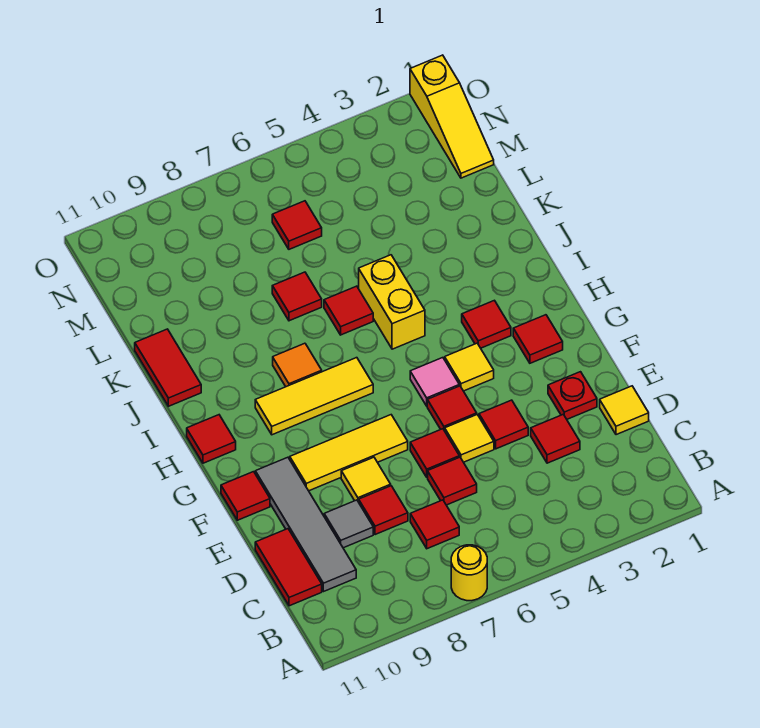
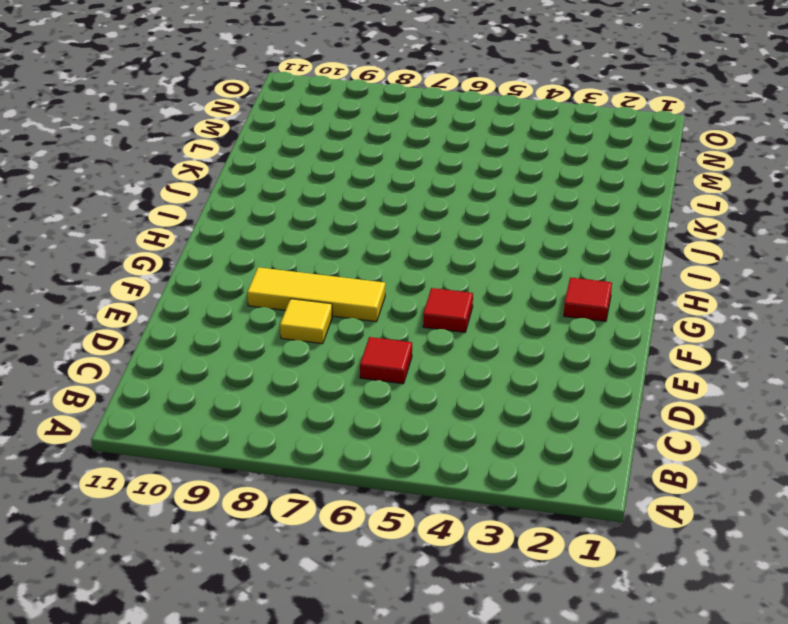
none -> yellow round brick A7 level 1
none -> red tile C7 level 1
none -> grey tile C10:F10 level 1
none -> red tile C11:D11 level 1

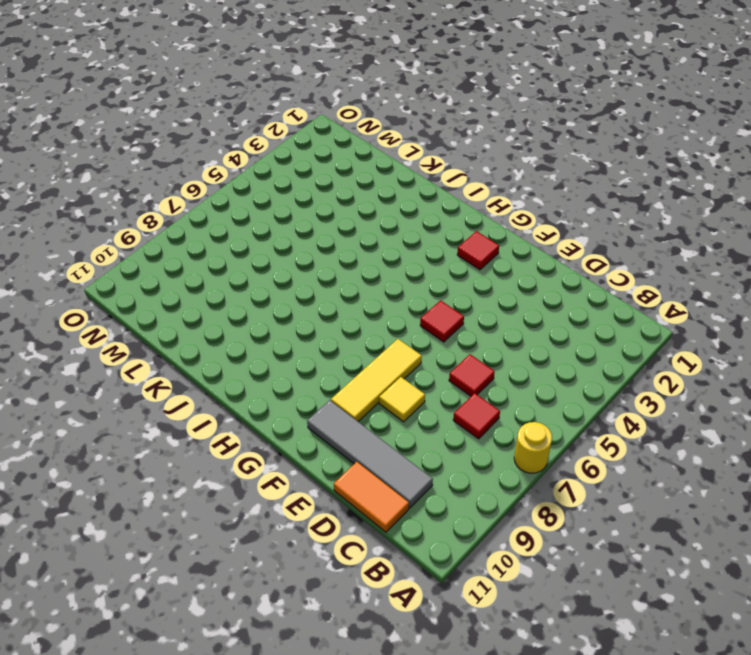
orange tile C11:D11 level 1 -> red tile C11:D11 level 1
none -> yellow tile D1 level 1
none -> red tile D3 level 1
none -> red tile D8 level 1
none -> grey tile D9 level 1

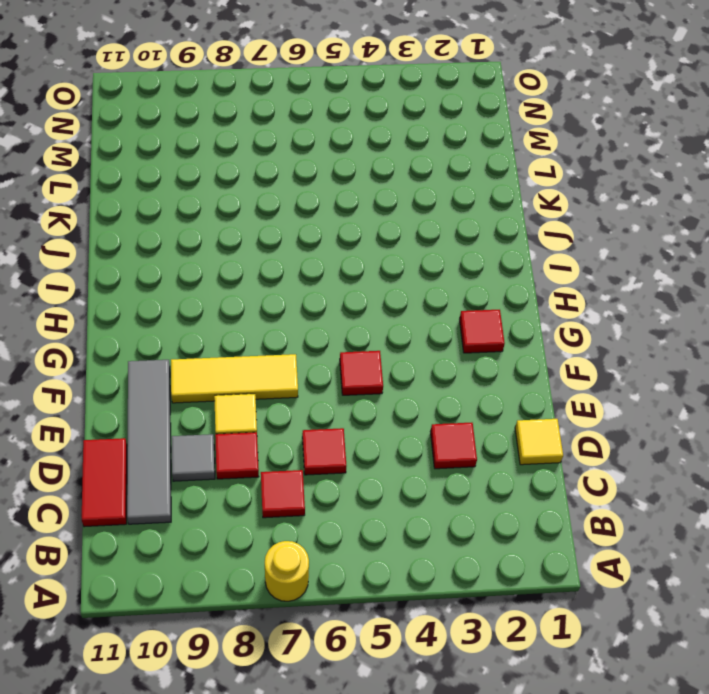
none -> red plate E2 level 1
none -> red tile E4 level 1
none -> yellow tile E5 level 1
none -> red tile E6 level 1

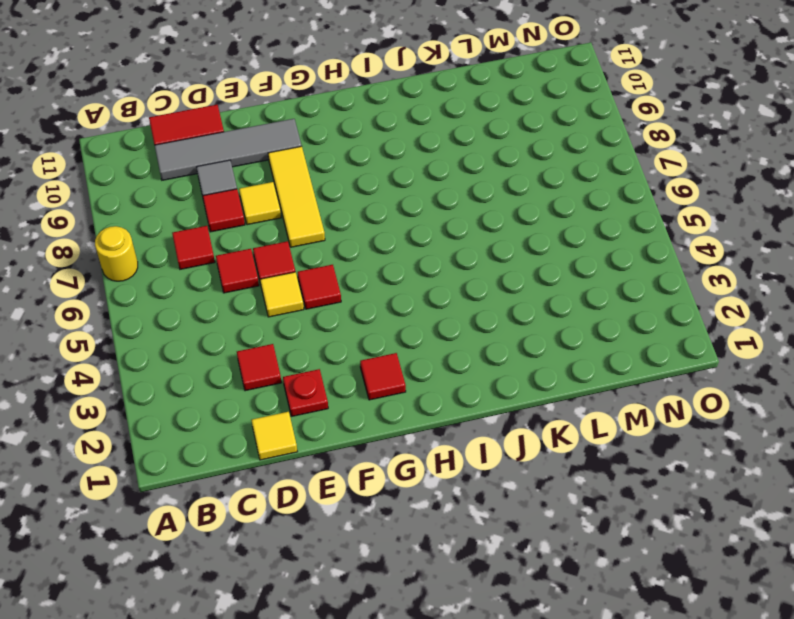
none -> red tile E4 level 1
none -> red tile F11 level 1
none -> yellow tile G4 level 1
none -> pink tile G5 level 1

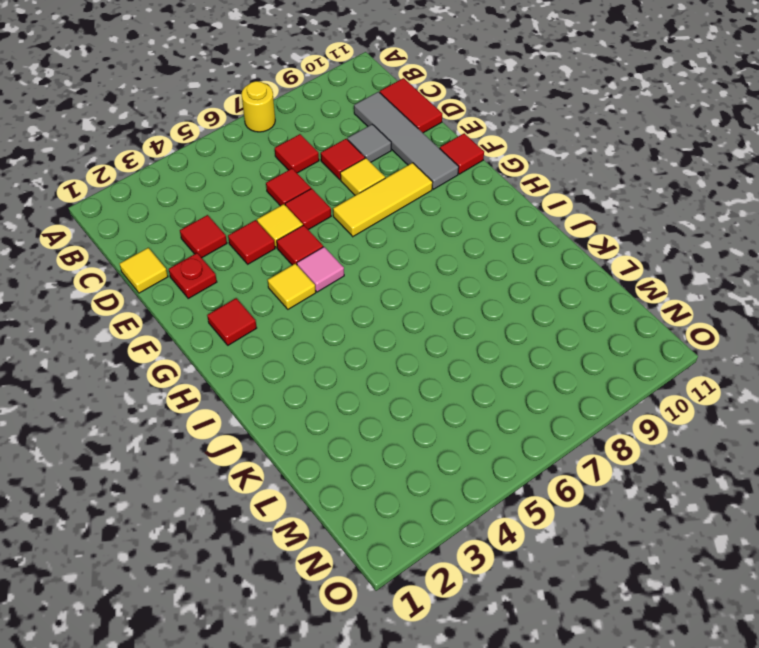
none -> red tile H3 level 1
none -> yellow tile H7:H9 level 1
none -> red tile H11 level 1
none -> yellow brick I5:J5 level 1

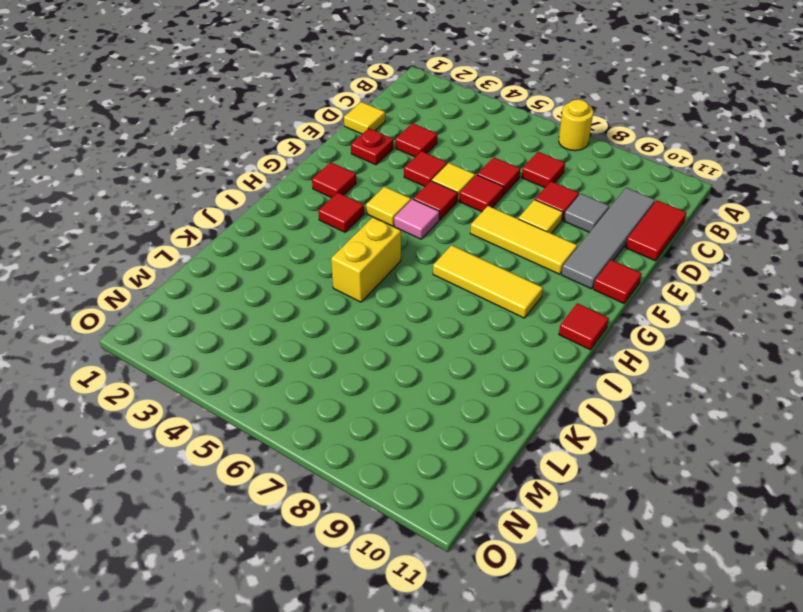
none -> orange tile I8 level 1
none -> red tile J6 level 1
none -> red tile J11:K11 level 1
none -> red tile K7 level 1

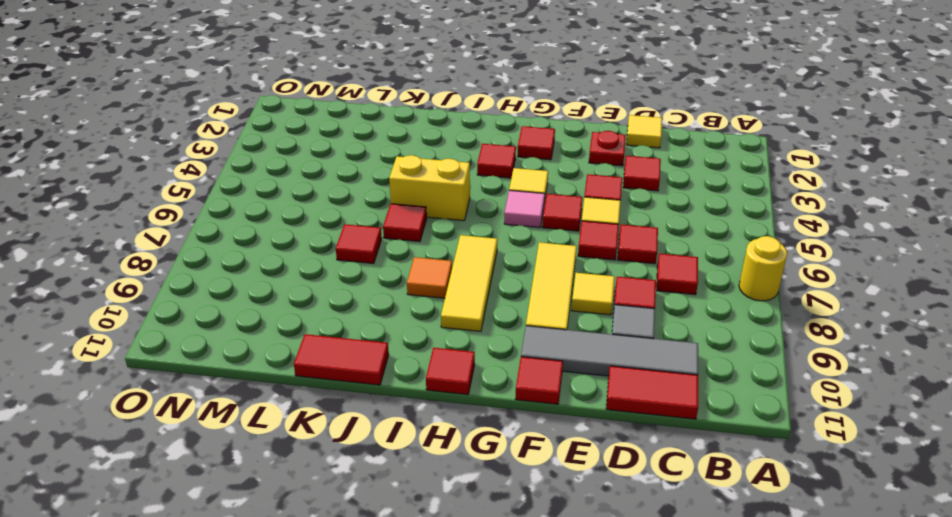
none -> yellow slope M1:O1 level 1 top O
none -> red tile M6 level 1

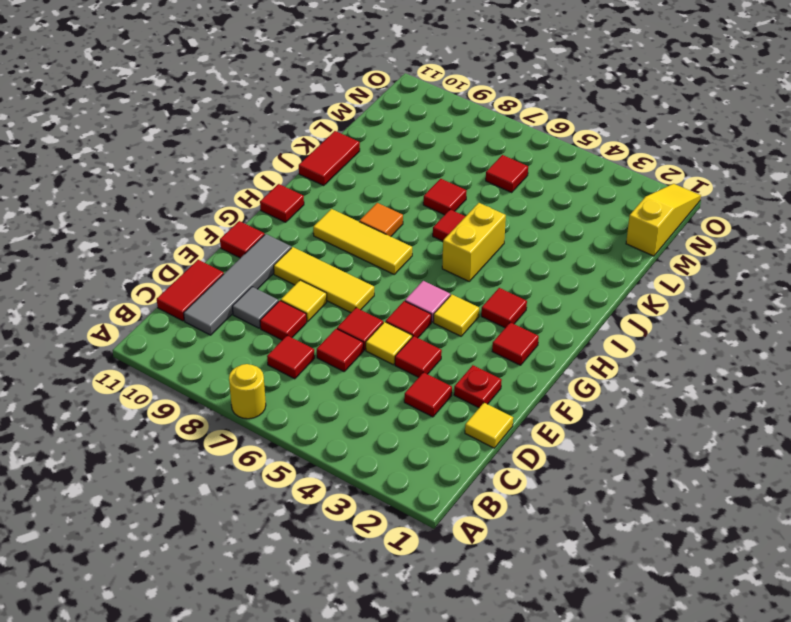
yellow slope M1:O1 level 1 top M -> yellow slope M1:O1 level 1 top O

